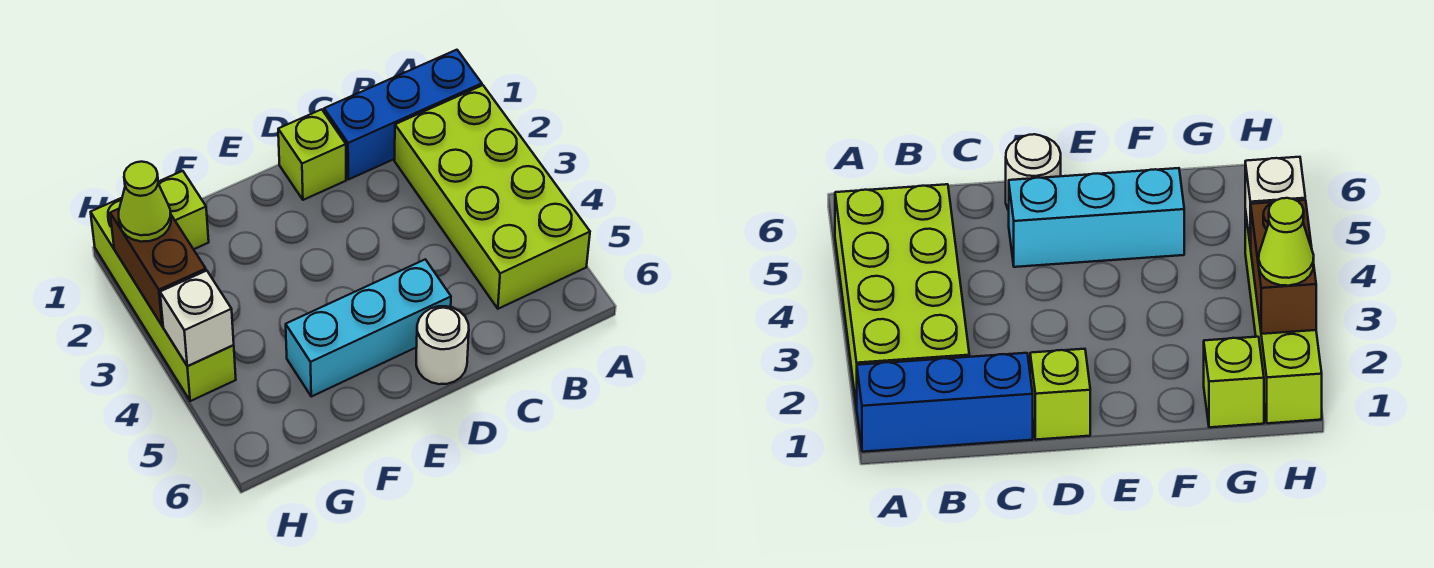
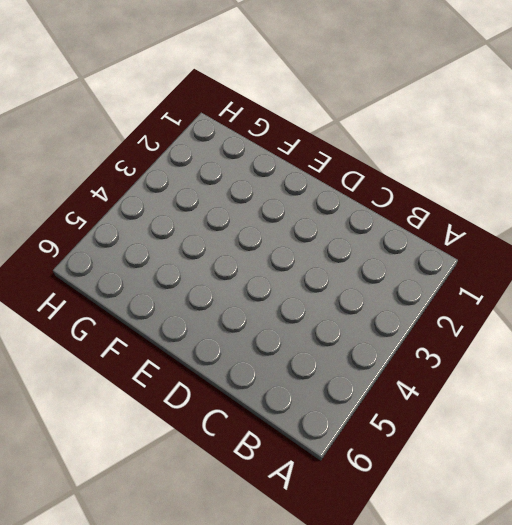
none -> blue brick A1:C1 level 1
none -> lime brick A2:B5 level 1

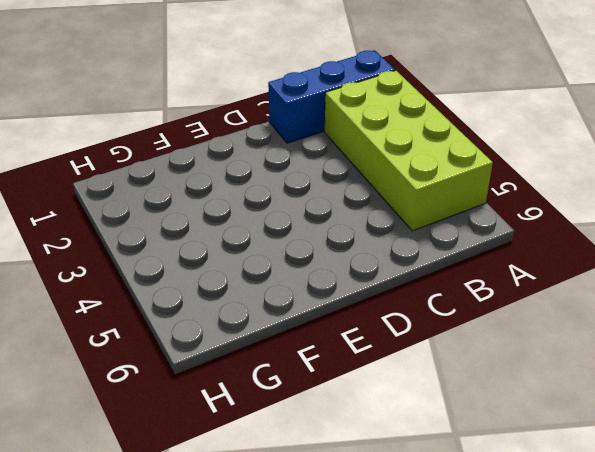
none -> lime brick D1 level 1
none -> cyan brick D5:F5 level 1

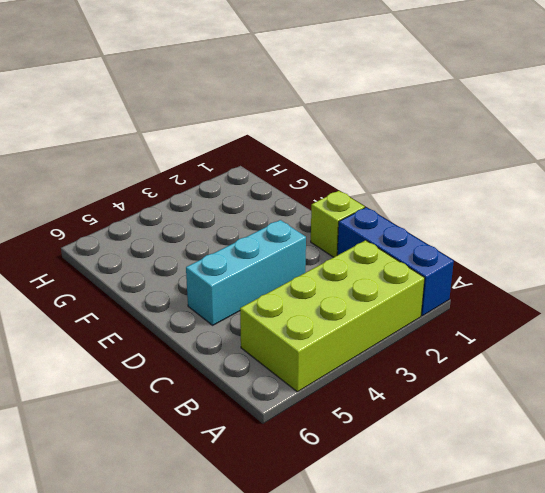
cyan brick D3:D5 level 1 -> cyan brick D5:F5 level 1
none -> white round brick D6 level 1
none -> lime brick G1 level 1

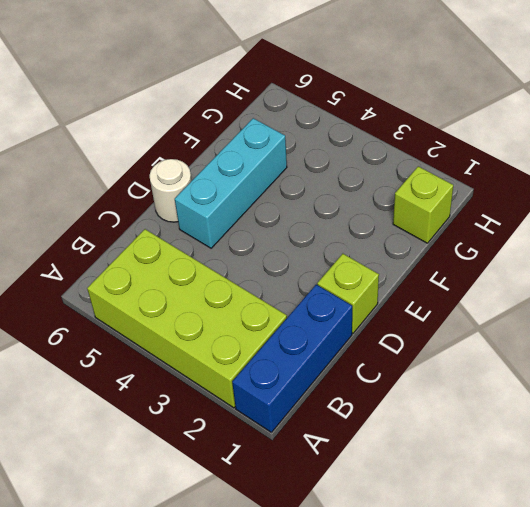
none -> lime brick H1:H4 level 1
none -> brown brick H2:H3 level 2

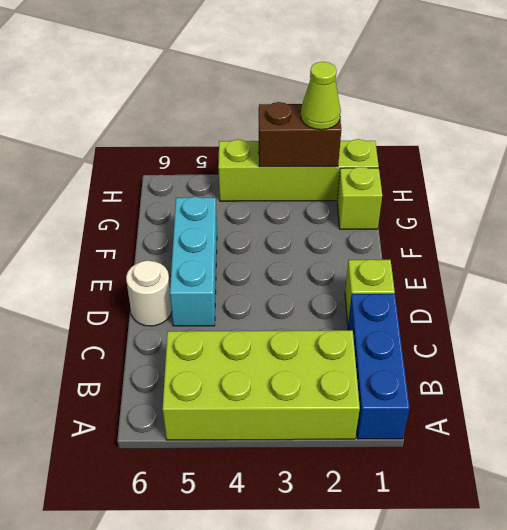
none -> white brick H4 level 2

